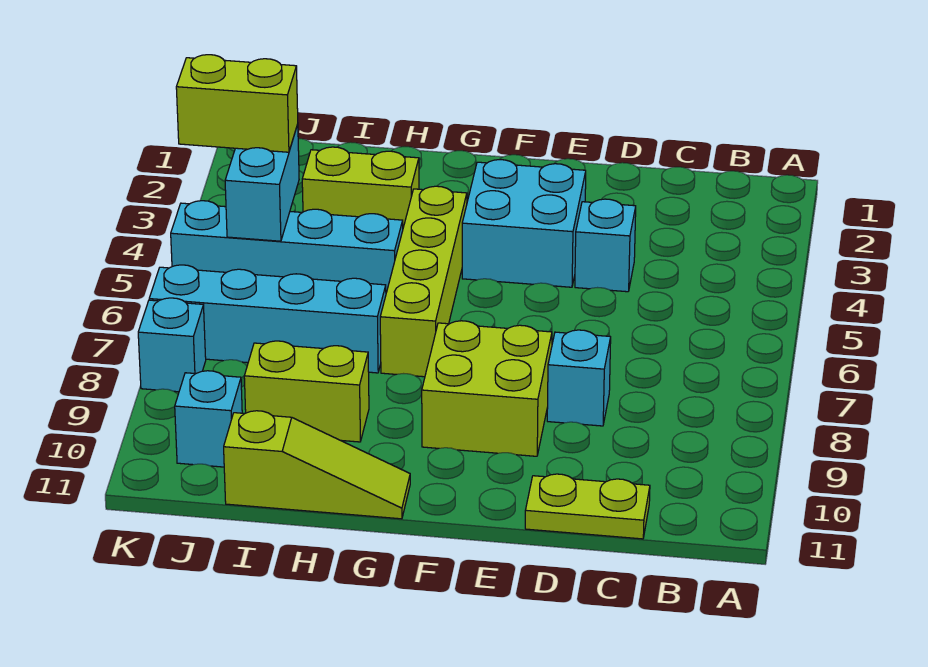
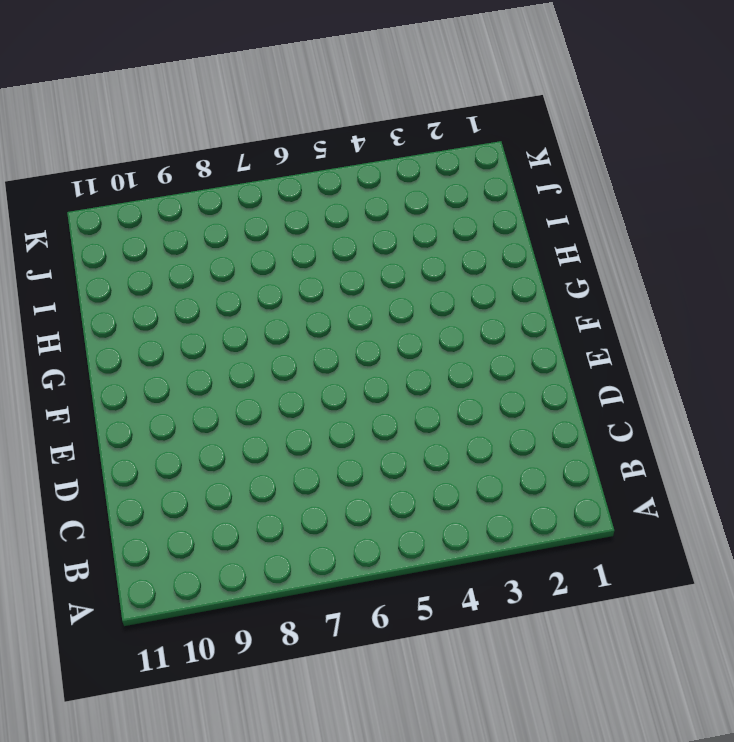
none -> lime plate C11:D11 level 1
none -> cyan brick D4 level 1
none -> cyan brick D8 level 1

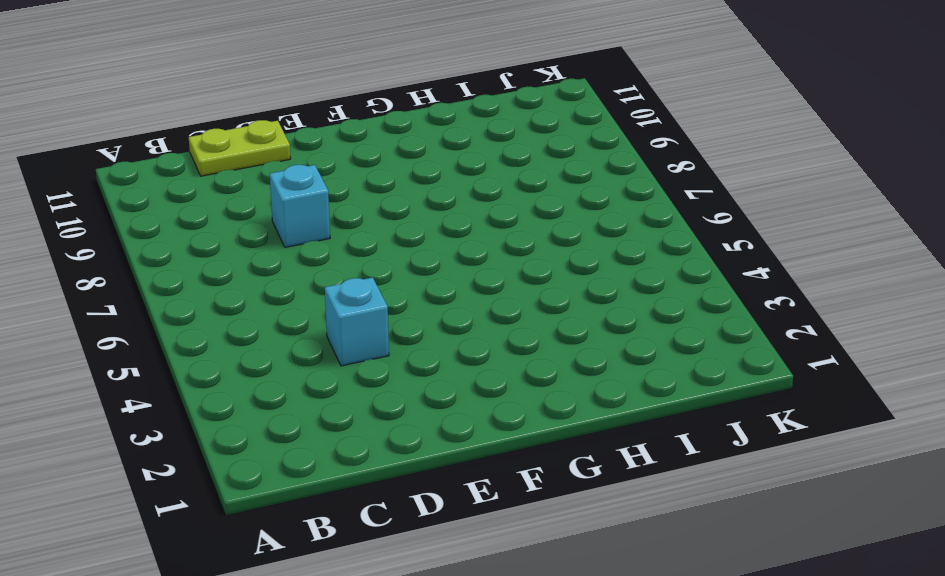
none -> cyan brick E3:F4 level 1
none -> lime brick E8:F9 level 1
none -> lime brick G4:G7 level 1

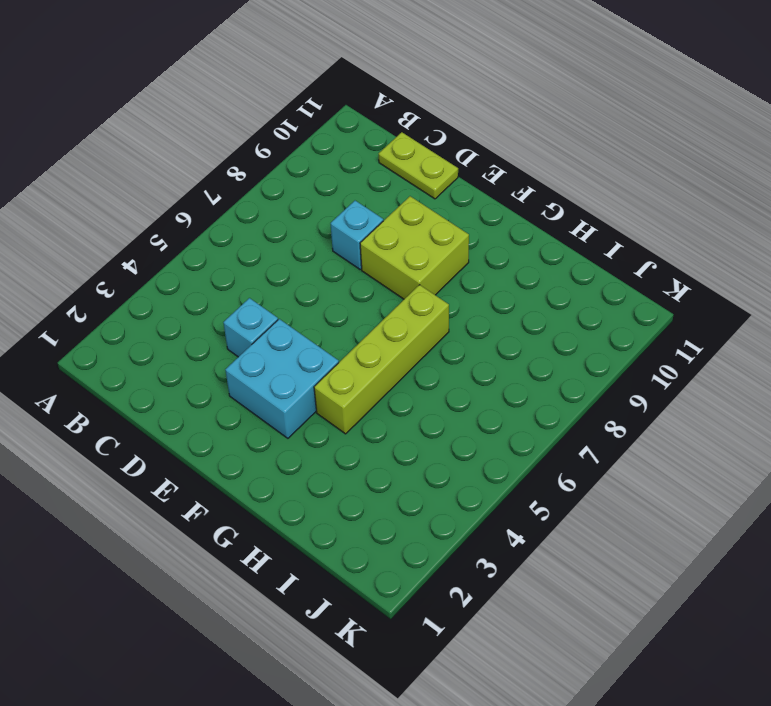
none -> lime slope G11:I11 level 1 top I
none -> lime brick H3:I3 level 1
none -> cyan brick H5:K5 level 1

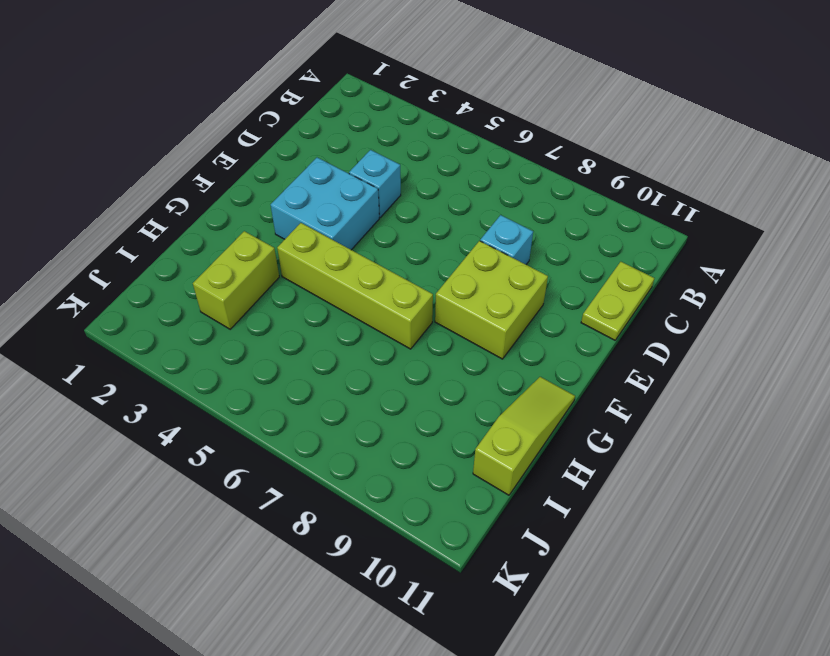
none -> cyan brick H5:K5 level 1
none -> cyan brick H7:K7 level 1
none -> lime brick H9:I9 level 1

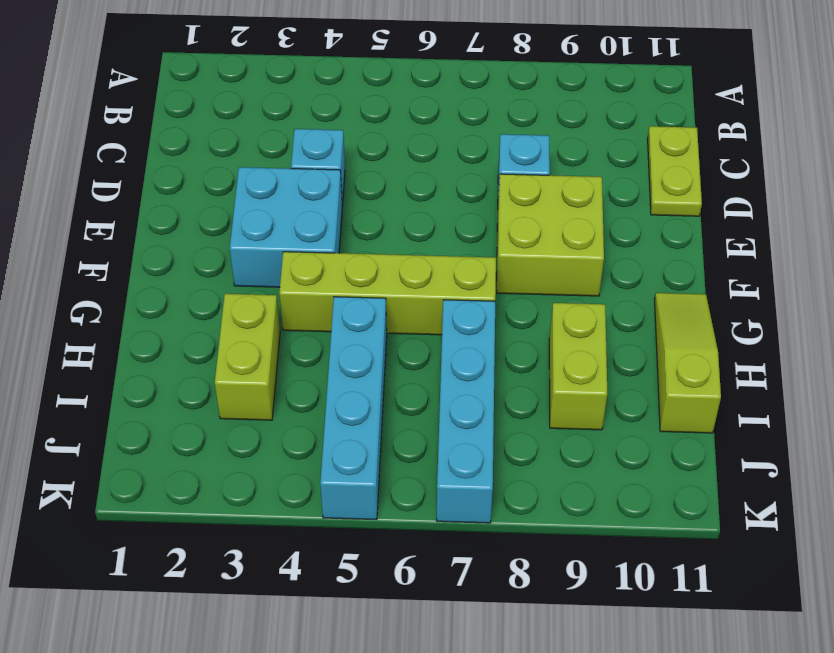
none -> cyan brick J10 level 1
none -> cyan brick K8 level 1
none -> cyan brick J4:J5 level 2

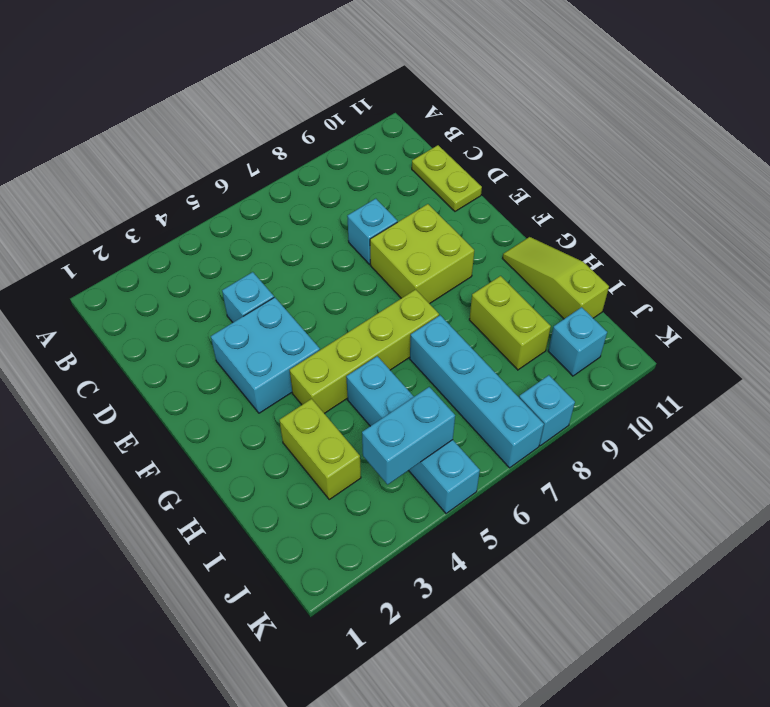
none -> lime brick J4:K4 level 3

